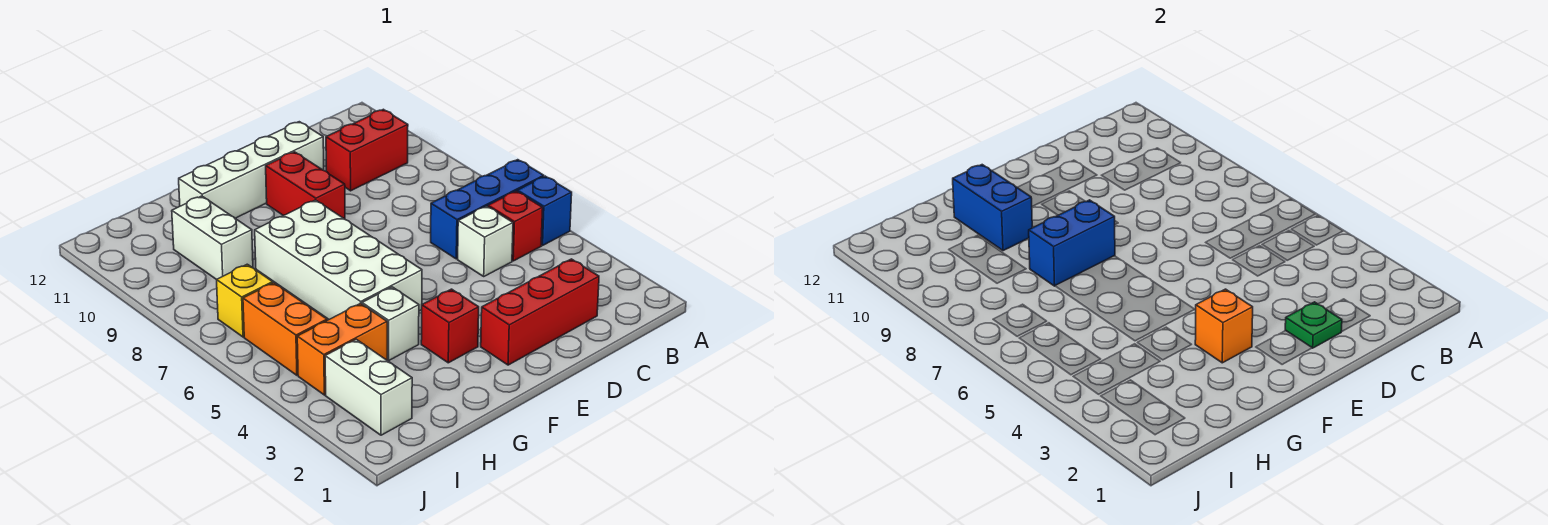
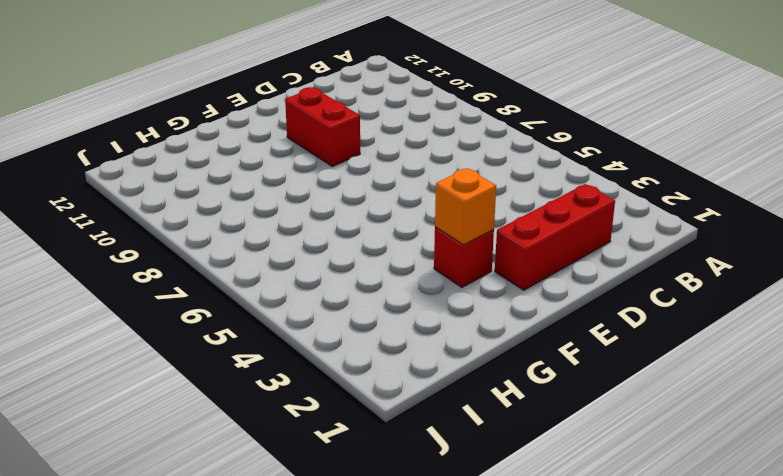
none -> blue brick A5 level 1
none -> blue brick A6:C6 level 1
none -> red brick B5 level 1

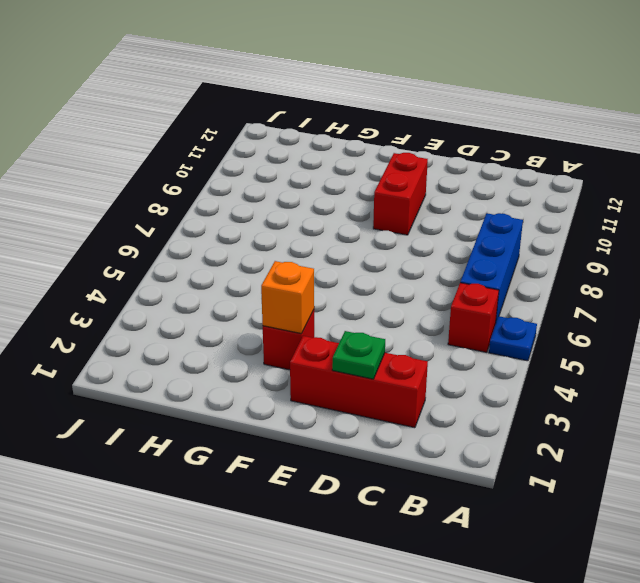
blue plate A5 level 1 -> blue brick A5 level 1
blue brick B6:B8 level 1 -> blue brick A6:C6 level 1
none -> red brick B10:C10 level 1
none -> white brick C5 level 1
none -> white brick D11:G11 level 1

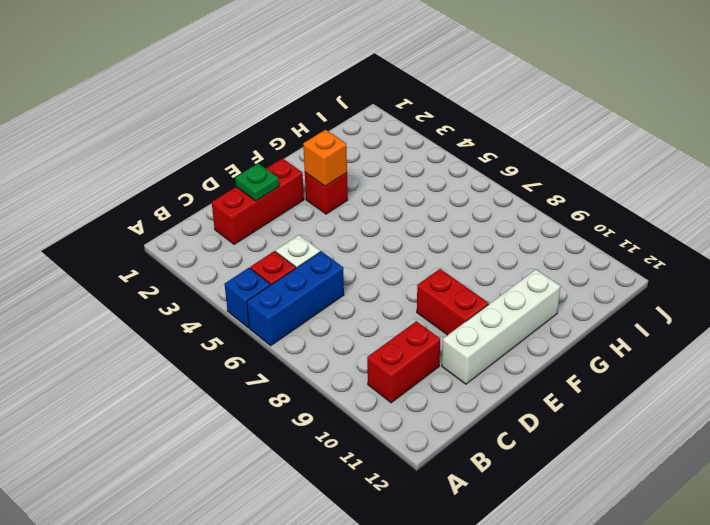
none -> white brick F5:G8 level 1
none -> white brick G4 level 1
none -> orange brick H4:I4 level 1

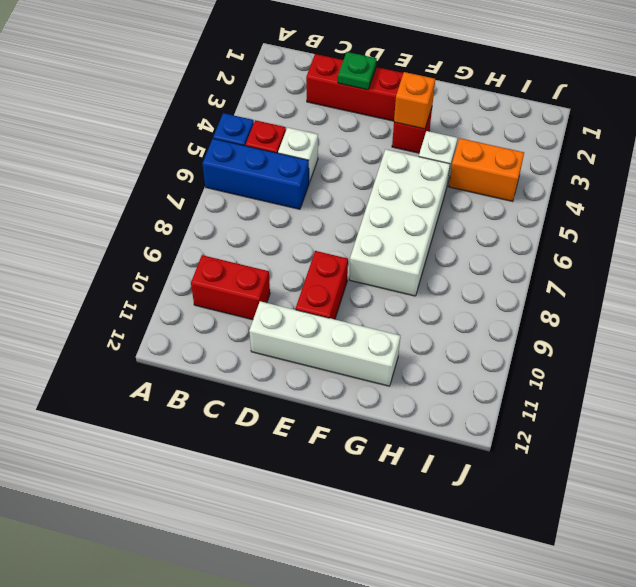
none -> white brick H9:H10 level 1
none -> white brick I2:I3 level 1
none -> orange brick I5:I6 level 1

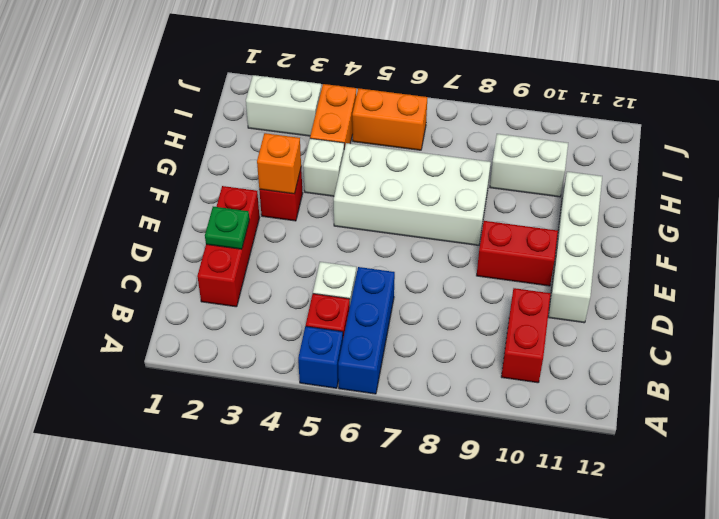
none -> yellow brick I7 level 1
none -> blue brick F8:G8 level 2
none -> blue brick G10:G11 level 2

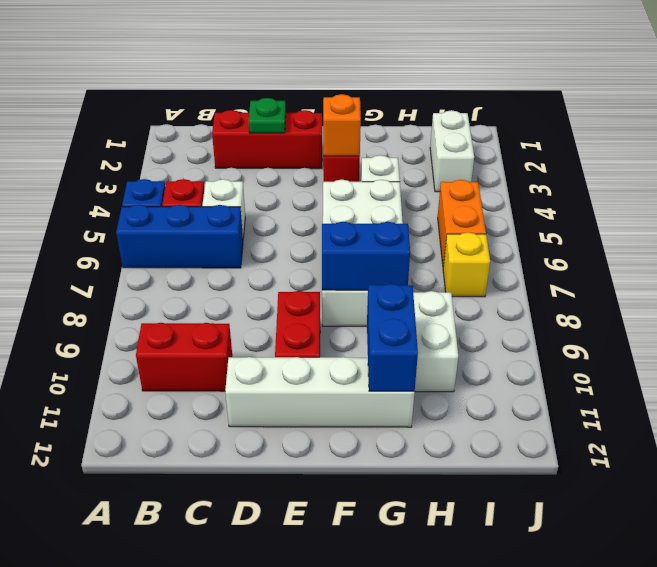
none -> orange brick H4:I4 level 1

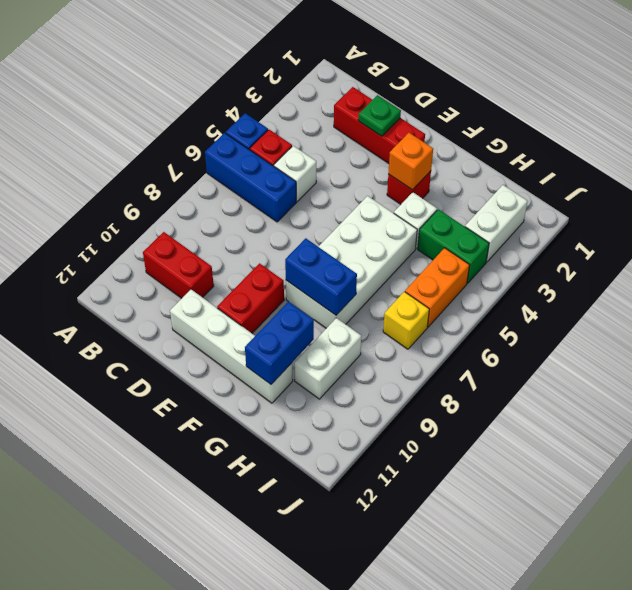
green brick H4:I4 level 1 -> orange brick H4:I4 level 1

